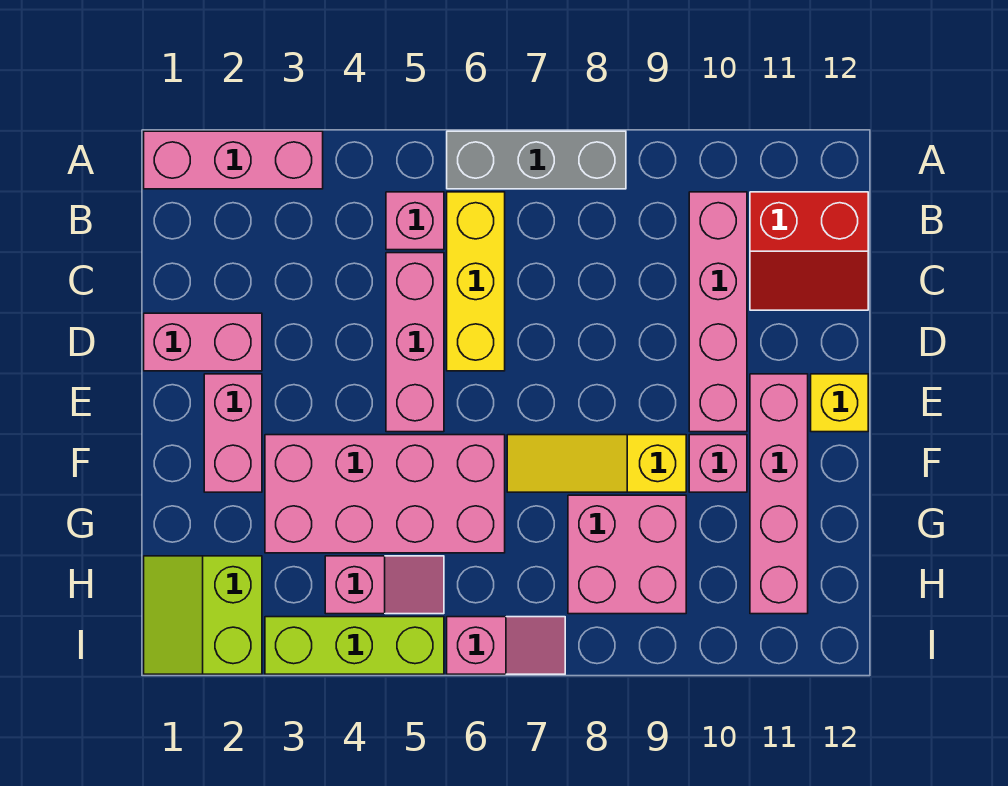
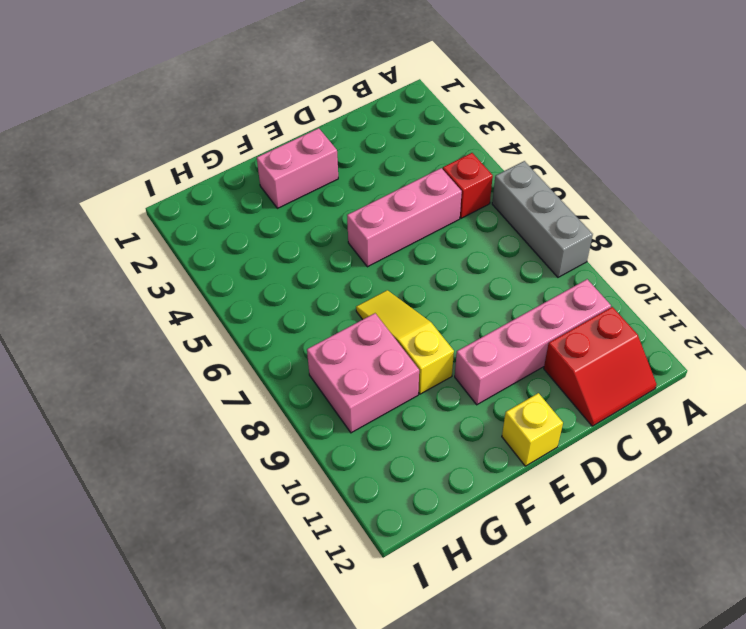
red brick B5 level 1 -> pink brick B5 level 1
red slope B11:C12 level 1 top 11 -> red slope B11:C12 level 1 top B
none -> pink brick A1:A3 level 1
none -> yellow brick B6:D6 level 1
none -> pink brick D1:D2 level 1

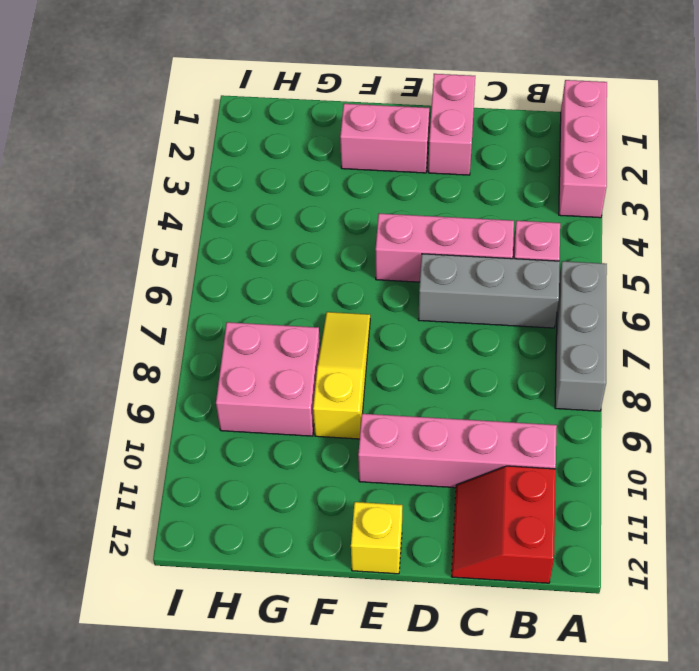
grey brick B6:D6 level 1 -> yellow brick B6:D6 level 1
none -> pink brick E11:H11 level 1
none -> pink brick F3:G6 level 1
none -> pink brick F10 level 1

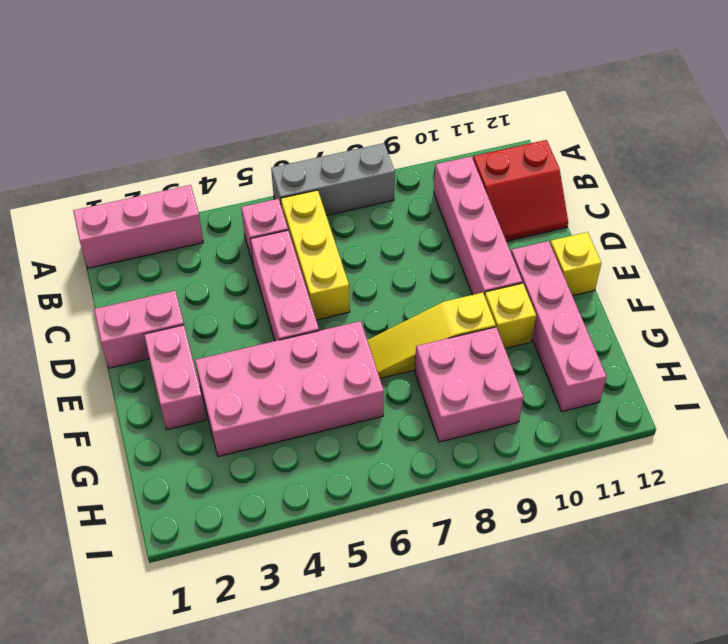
yellow brick F10 level 1 -> pink brick F10 level 1
none -> lime slope H1:I2 level 1 top 2
none -> pink slope H4:H5 level 1 top 4
none -> lime brick I3:I5 level 1

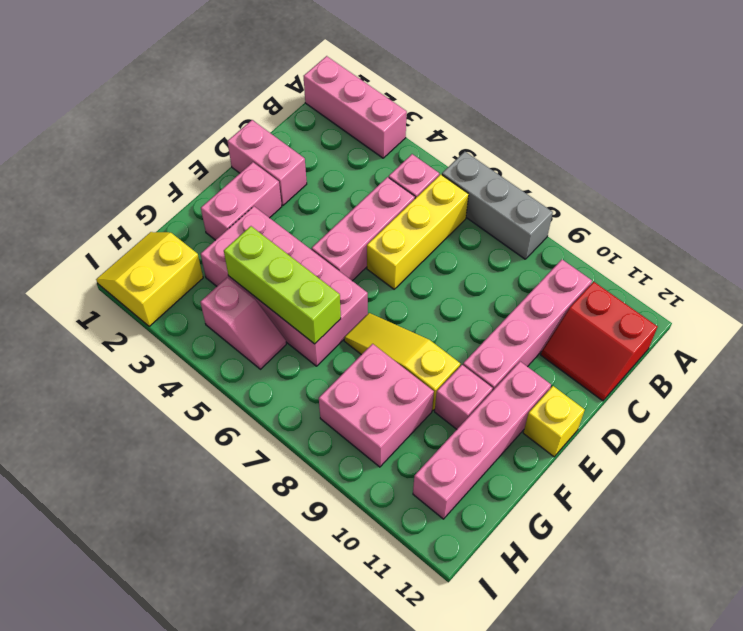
lime brick G4:G6 level 2 -> lime brick I3:I5 level 1
yellow slope H1:I2 level 1 top 2 -> lime slope H1:I2 level 1 top 2
none -> pink slope I6:I7 level 1 top 6

